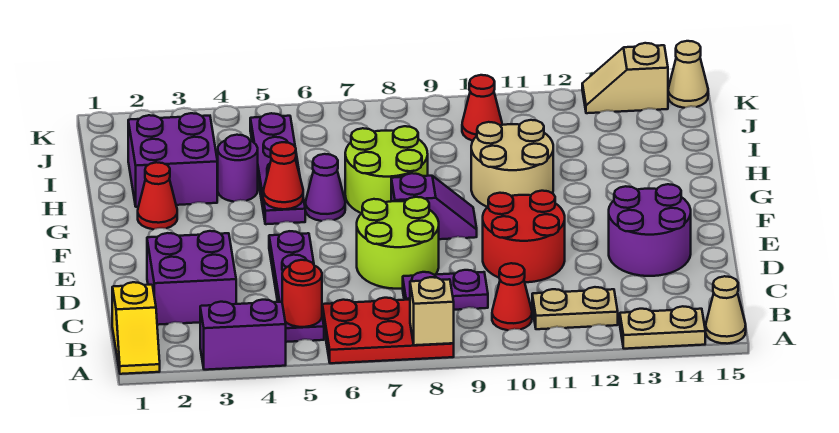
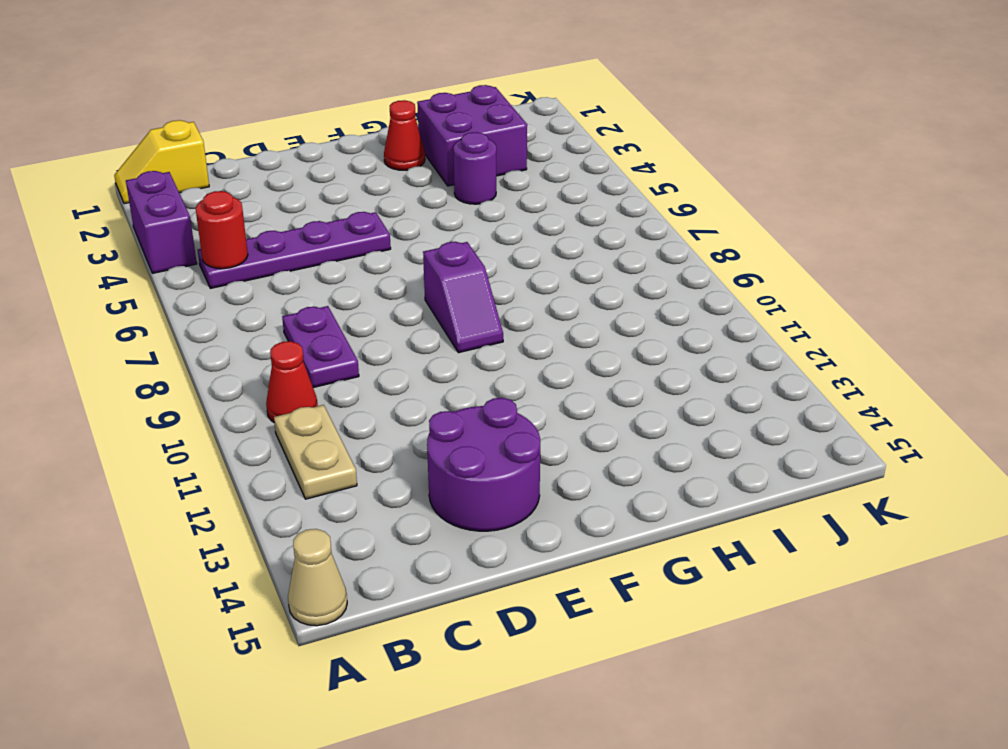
none -> red plate A6:B8 level 1
none -> tan plate A13:A14 level 1
none -> purple brick C2:D3 level 1

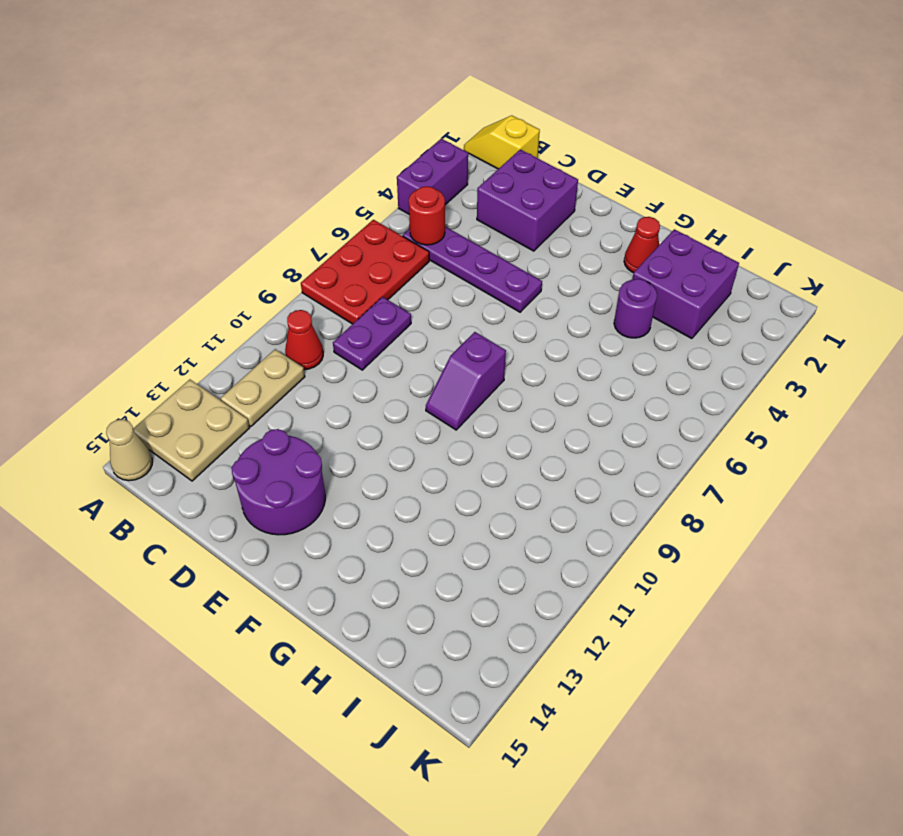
tan plate A13:B14 level 1 -> tan plate A13:A14 level 1
none -> lime round brick D7:E8 level 1
none -> red round brick D10:E11 level 1
none -> purple plate G5:J5 level 1

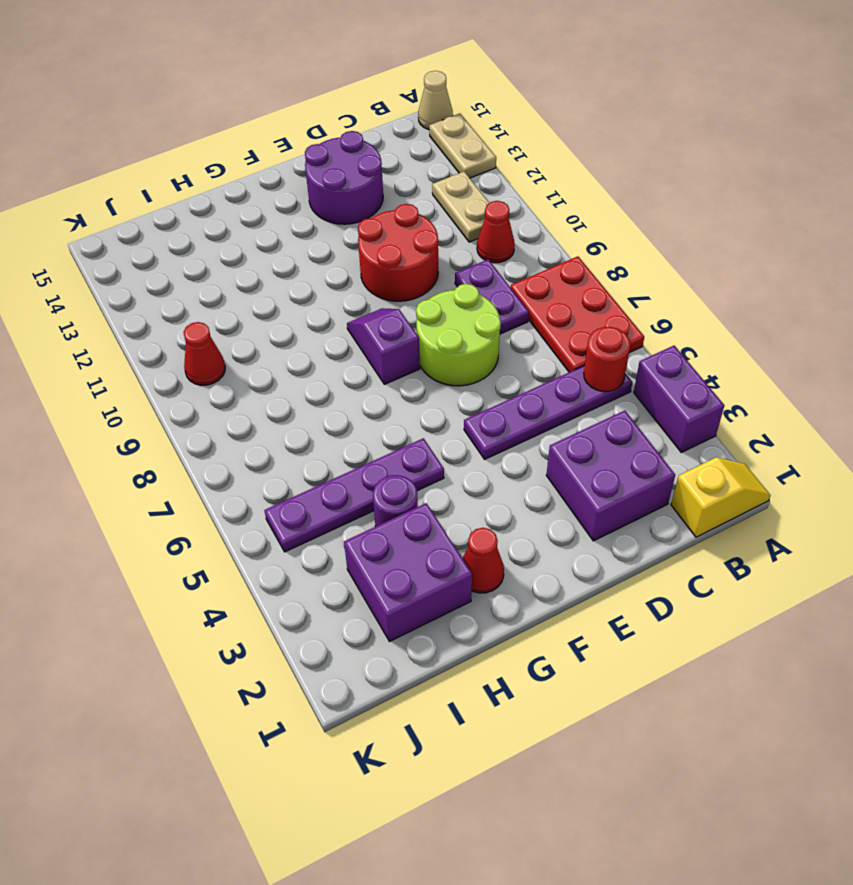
none -> purple cone G6 level 1
none -> lime round brick G7:H8 level 1
none -> tan round brick G10:H11 level 1

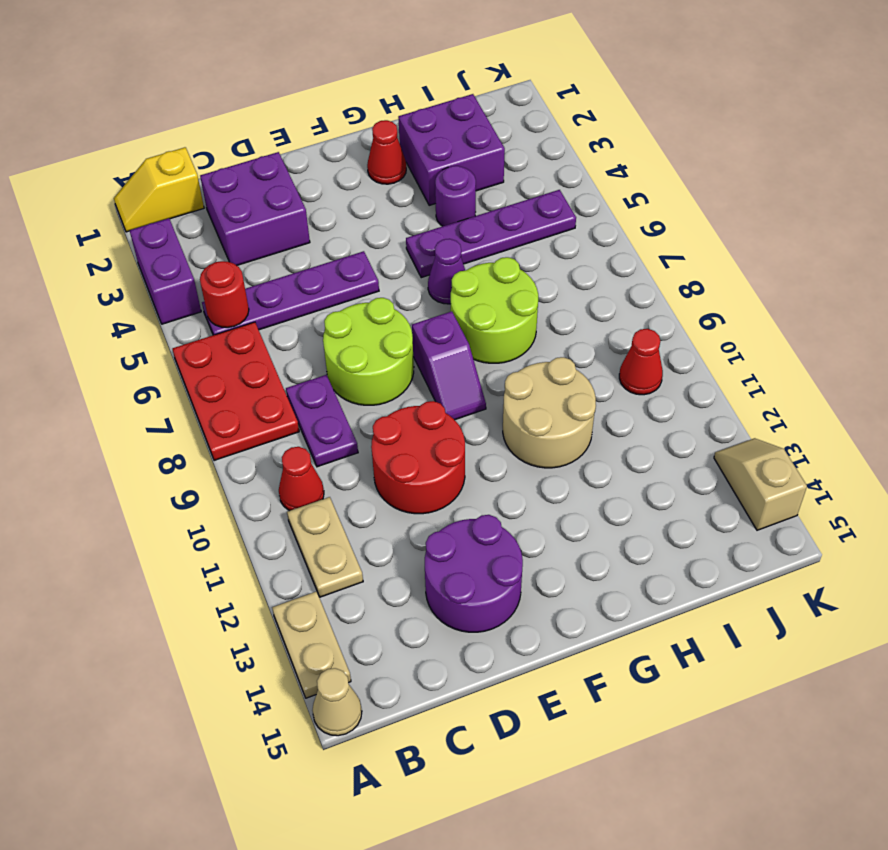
none -> tan cone K15 level 1
none -> tan brick A8 level 2
none -> red cone G5 level 2

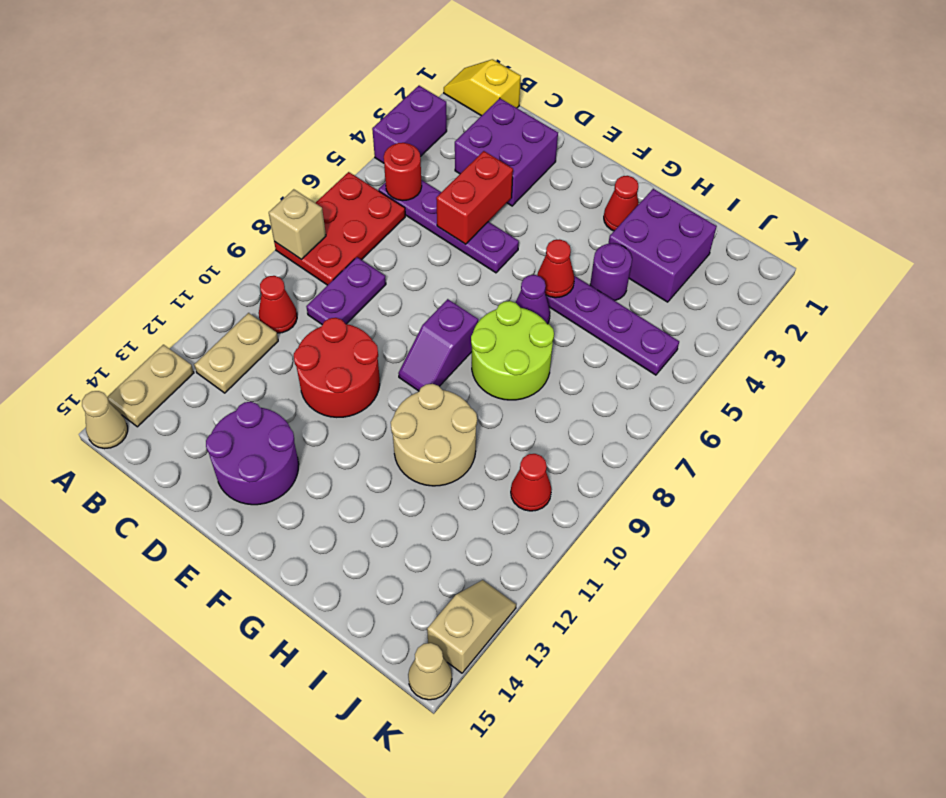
red brick D4:D5 level 2 -> none
none -> lime round brick D7:E8 level 1

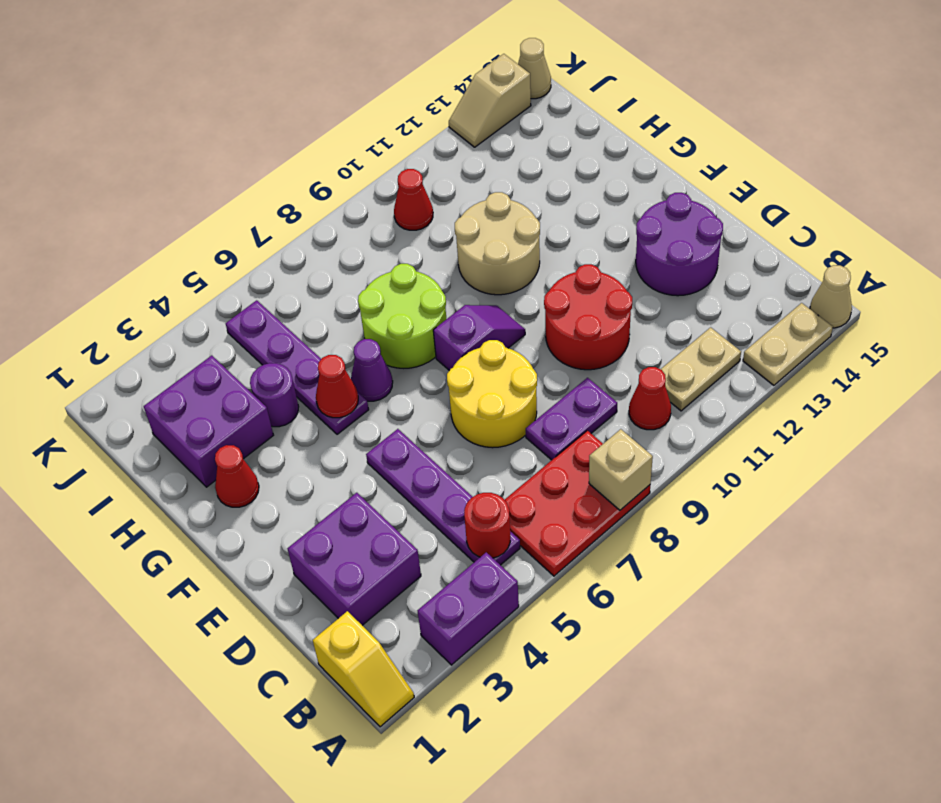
yellow round brick D7:E8 level 1 -> lime round brick D7:E8 level 1

